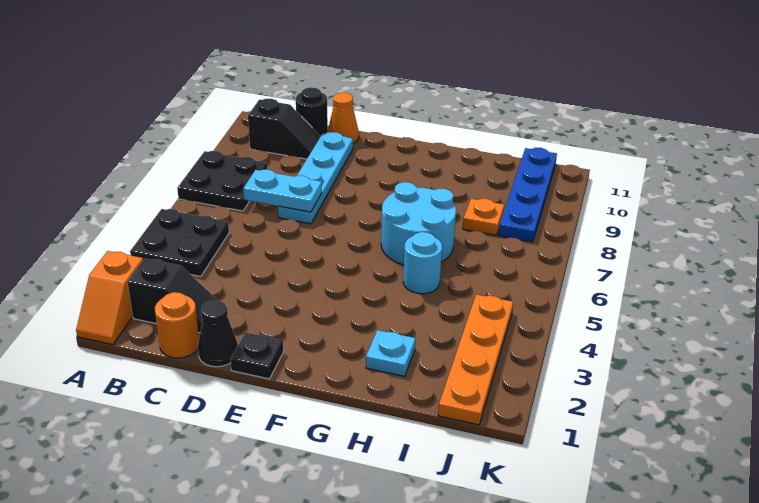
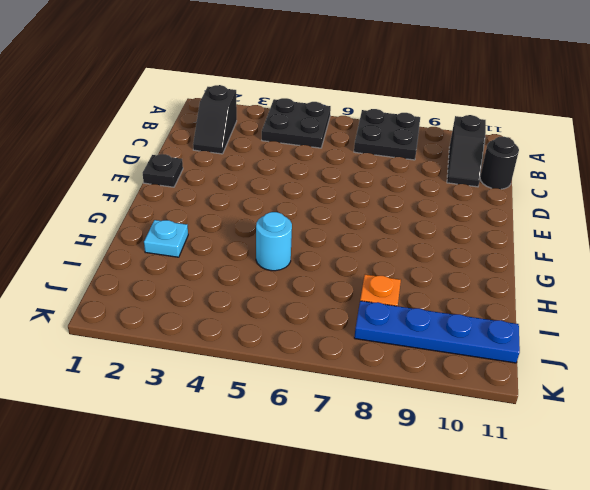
none -> orange slope A1:A2 level 1 top 2
none -> orange round brick C1 level 1
none -> black cone D1 level 1

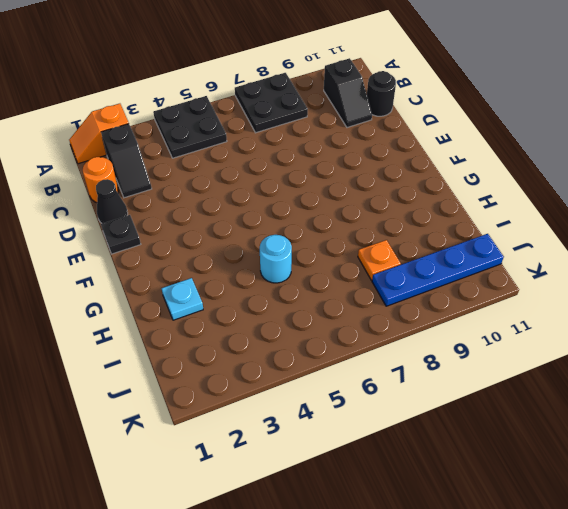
none -> cyan plate D7:D10 level 1
none -> orange cone D11 level 1
none -> cyan round brick G6:H7 level 1

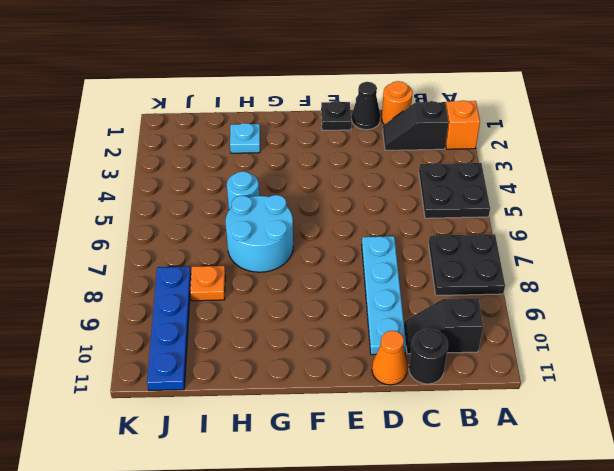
none -> orange plate J1:J4 level 1
none -> cyan plate C7:D7 level 2

